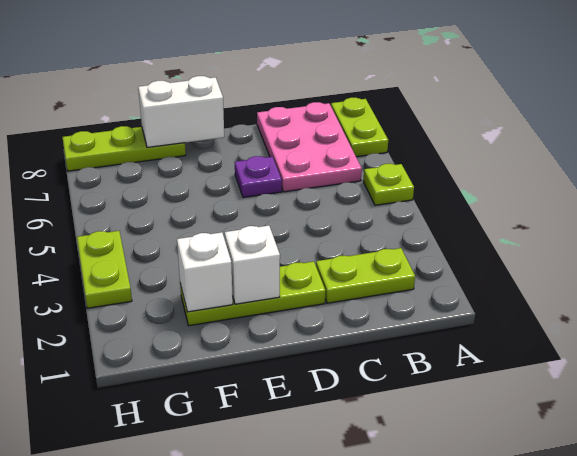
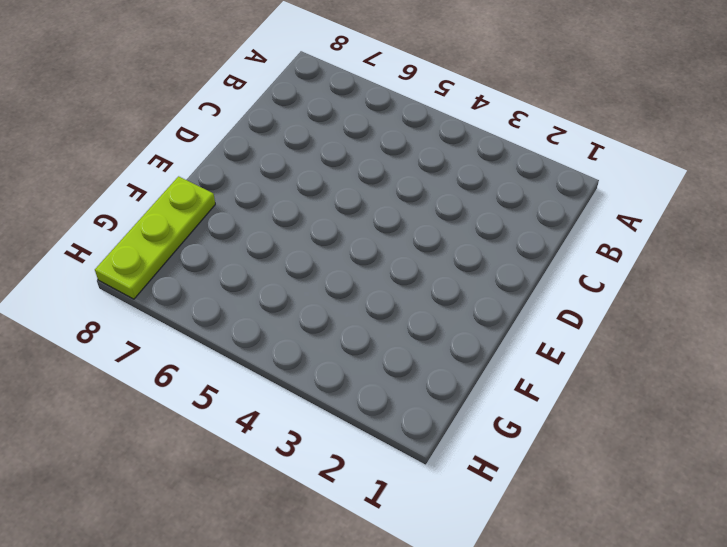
none -> lime plate A5 level 1
none -> lime plate A7:A8 level 1

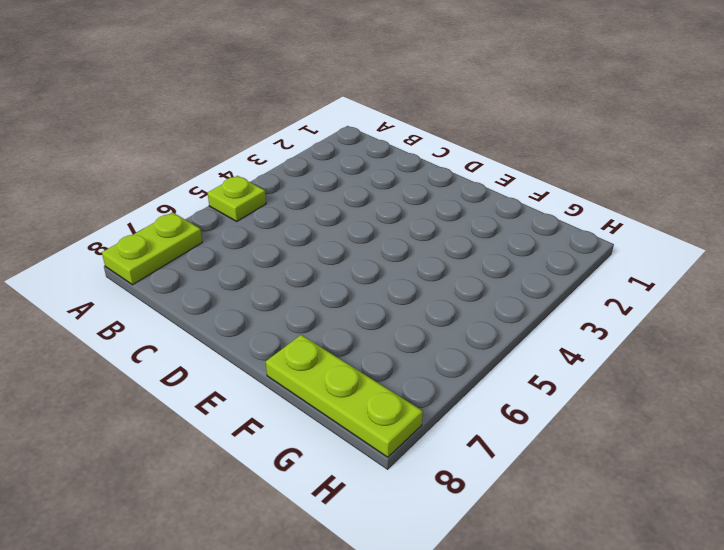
none -> lime plate B2:C2 level 1
none -> pink plate B6:C8 level 1

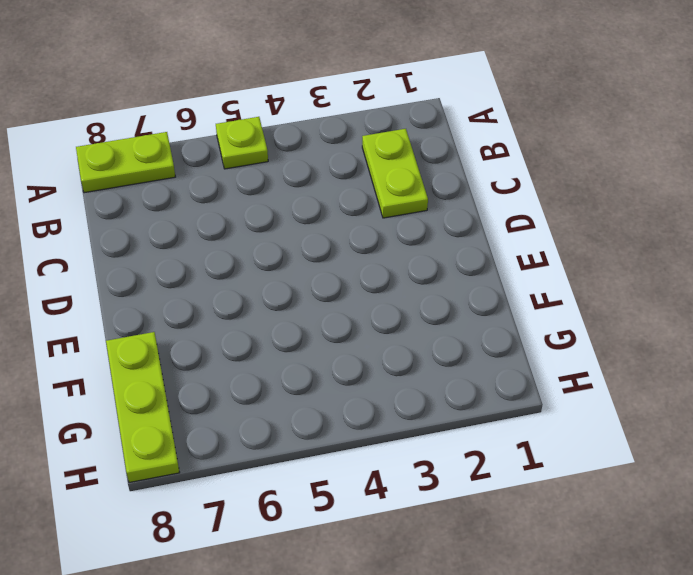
none -> pink plate B6:C8 level 1
none -> lime plate D2:F2 level 1

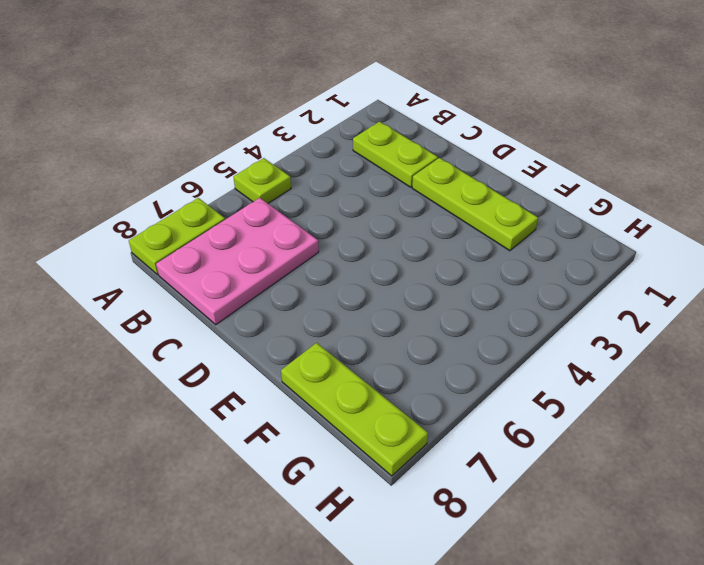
none -> purple plate D6 level 1
none -> lime plate H3:H4 level 1

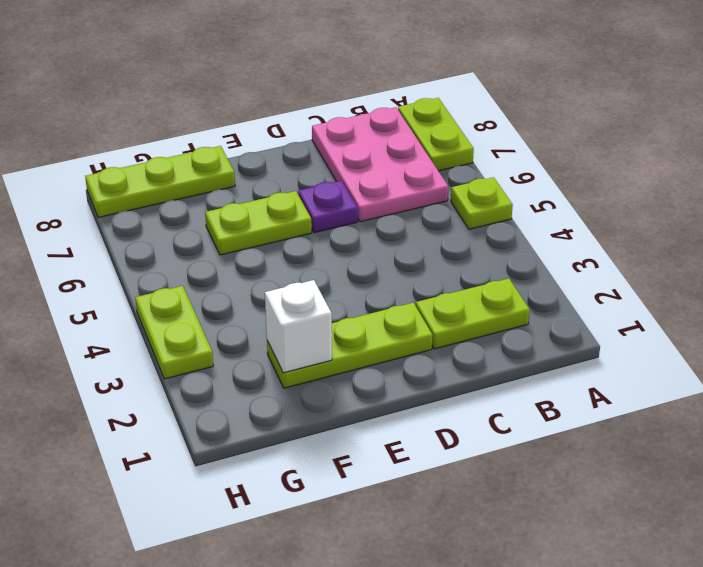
lime plate E6:F6 level 1 -> none
none -> white brick E2 level 2
none -> white brick E8:F8 level 2

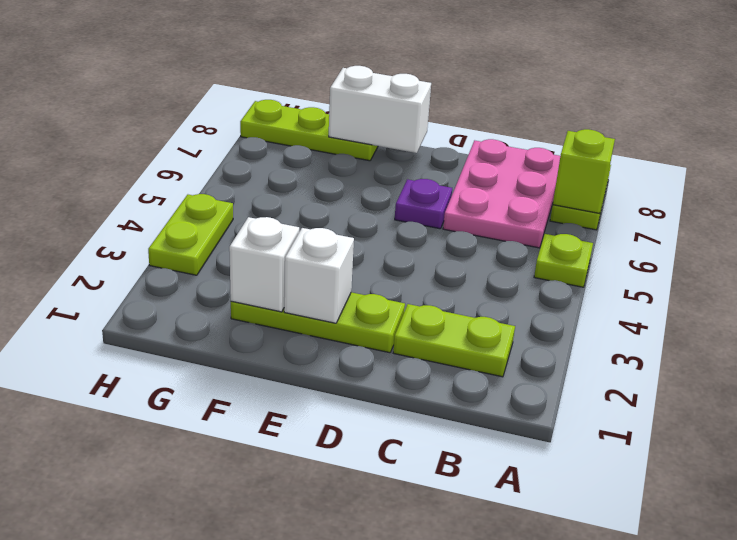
lime brick A7 level 2 -> none

